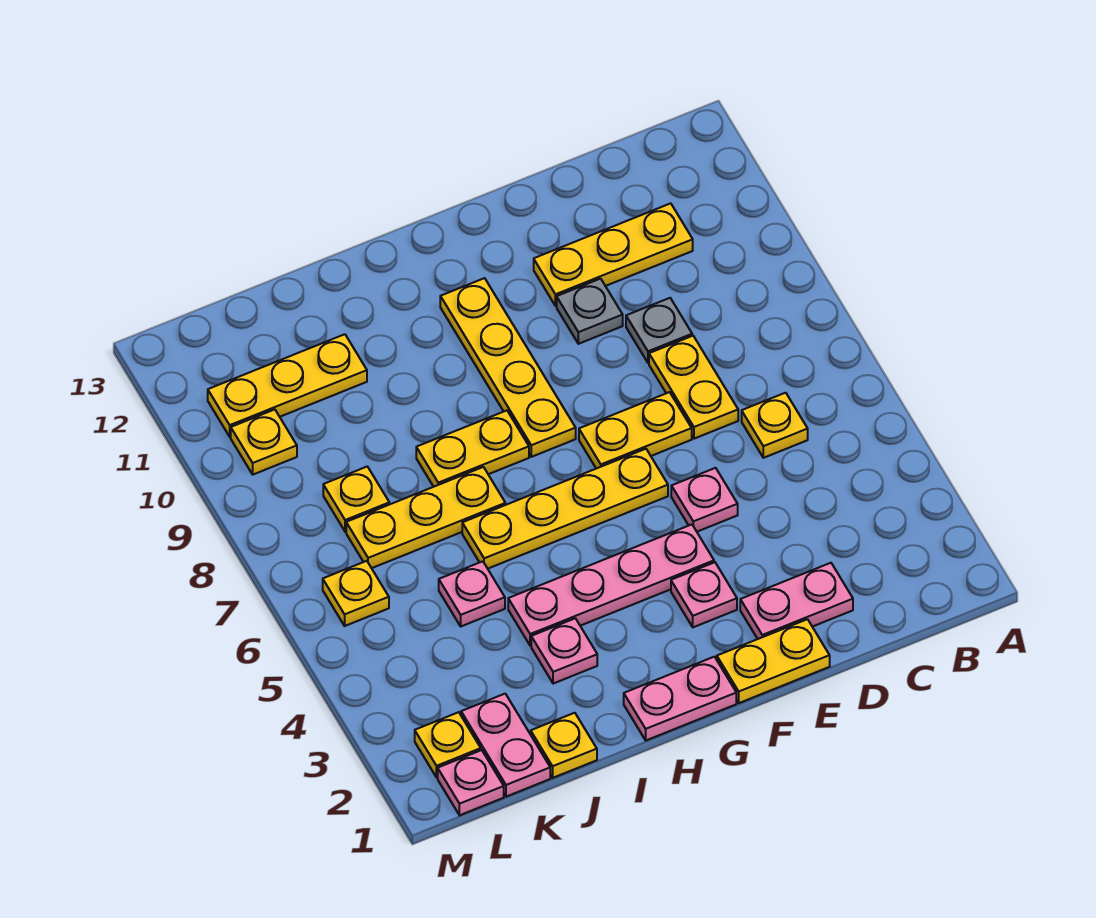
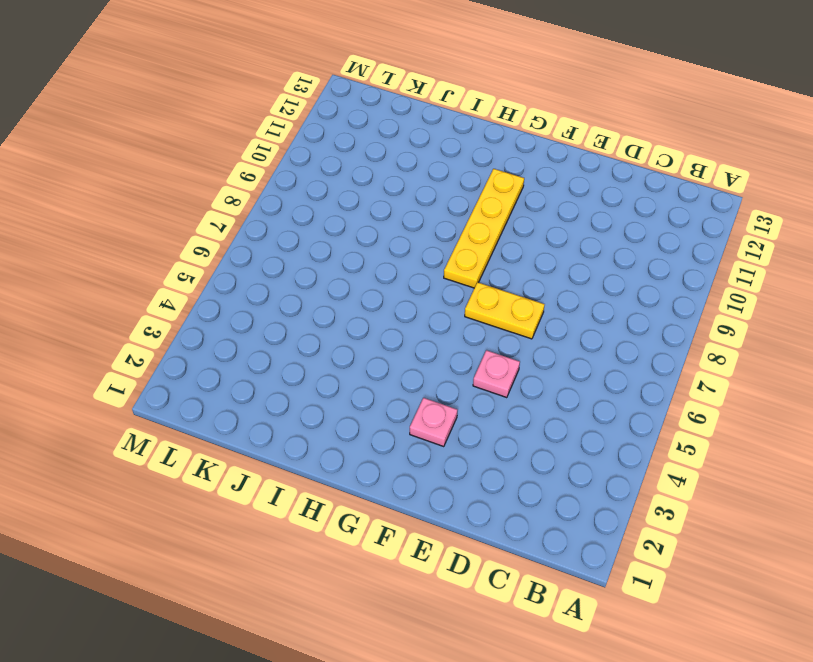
none -> yellow plate C6 level 1
none -> yellow plate C11:E11 level 1
none -> pink plate D2:E2 level 1

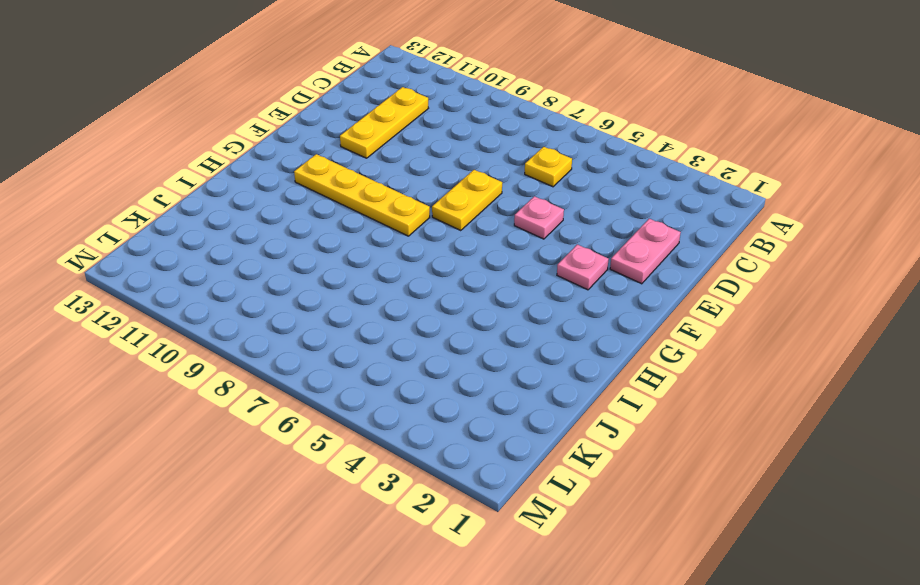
none -> yellow plate D7:D8 level 1
none -> grey plate D9 level 1
none -> yellow plate E1:F1 level 1

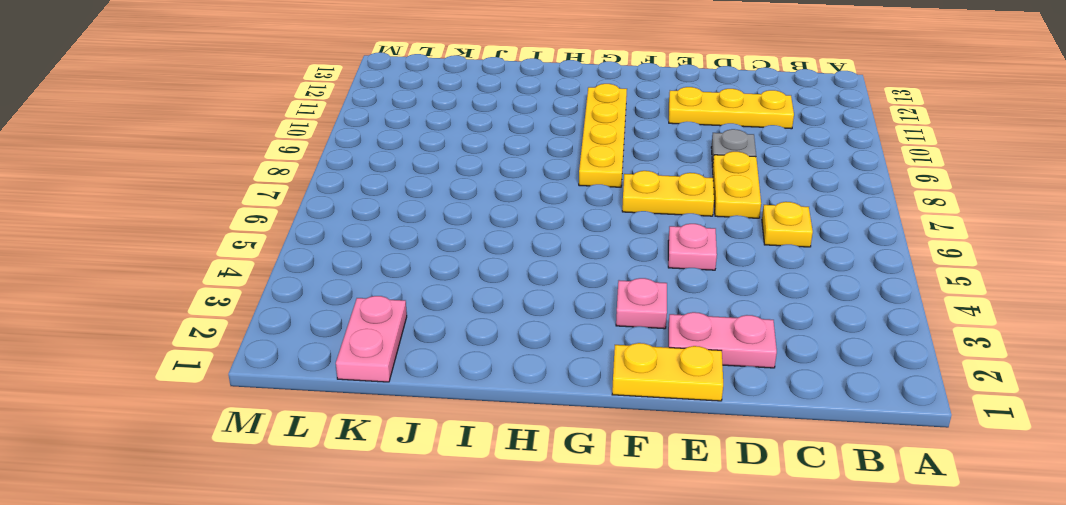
none -> grey plate E10 level 1
none -> pink plate F4:I4 level 1
none -> yellow plate F6:I6 level 1

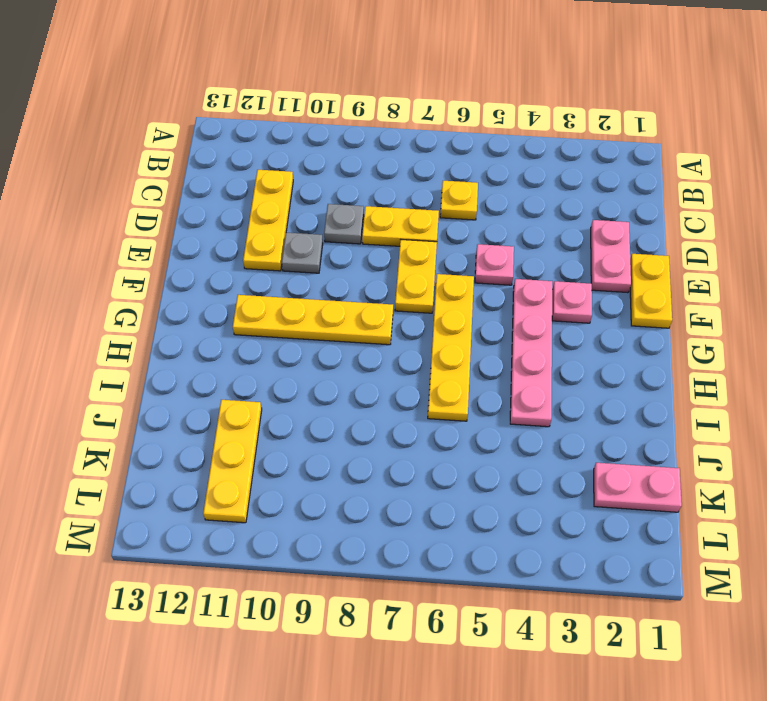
none -> pink plate G1:H1 level 1
none -> yellow plate H8:I8 level 1
none -> pink plate I3 level 1

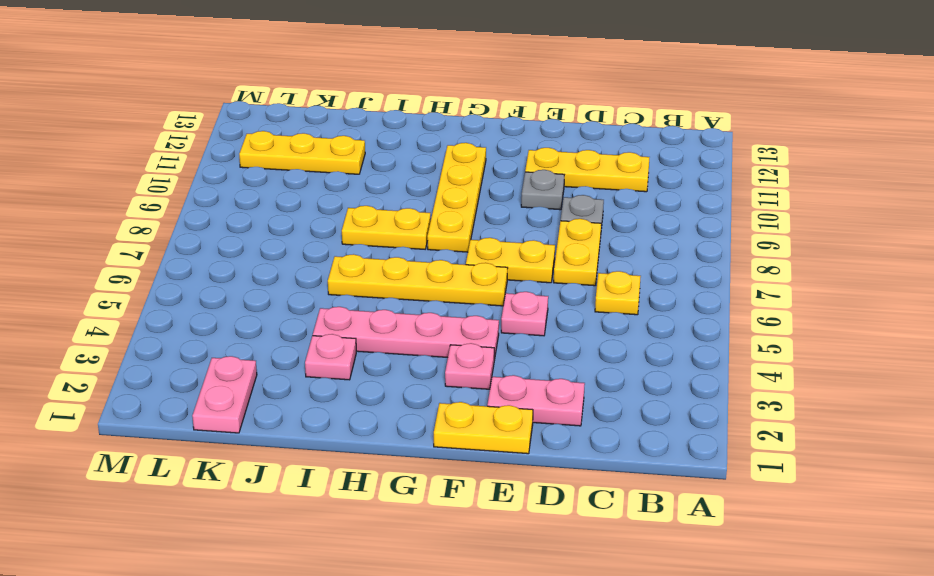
none -> pink plate G1:H1 level 1
none -> yellow plate I7:K7 level 1
none -> yellow plate J1 level 1

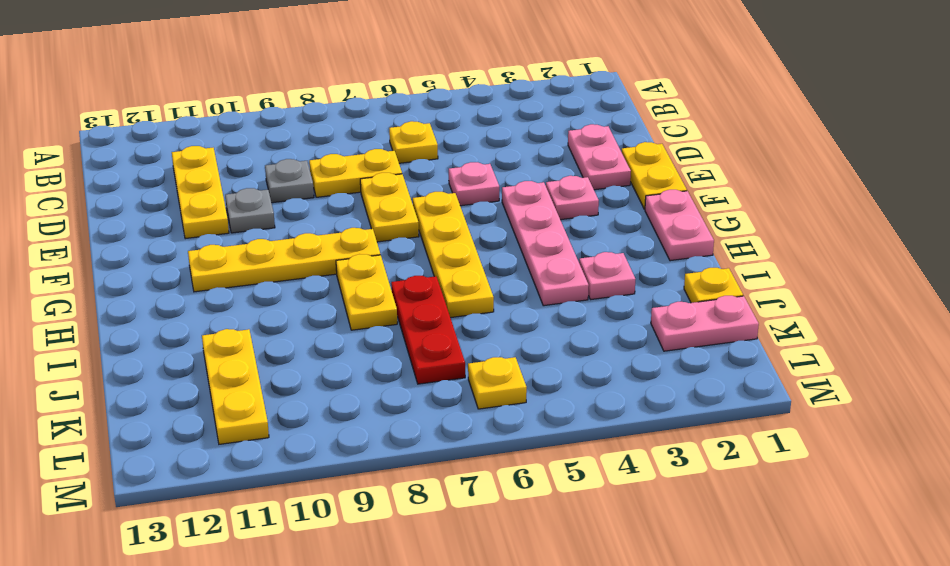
red plate I7:K7 level 1 -> yellow plate I7:K7 level 1
none -> pink plate J5 level 1
none -> yellow plate K8 level 1
none -> pink plate L1 level 1

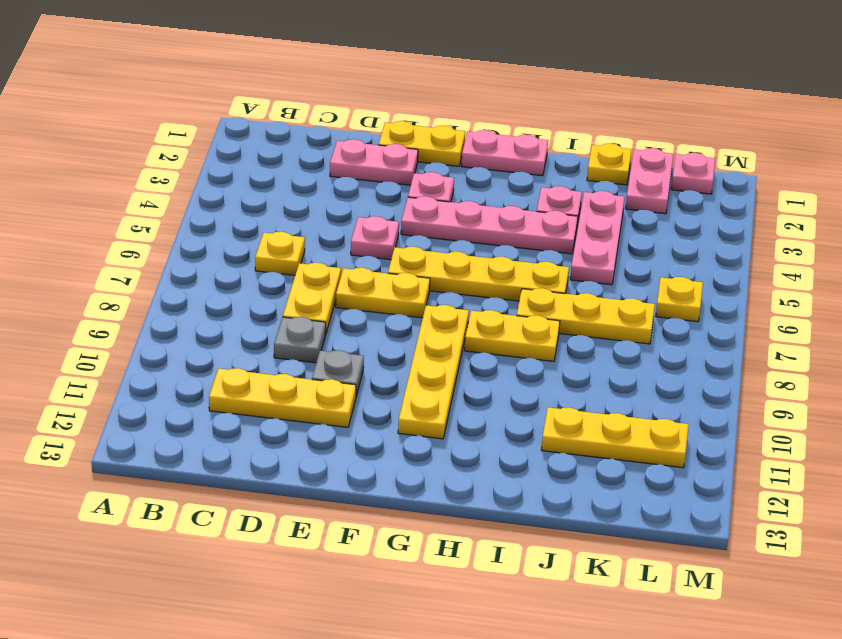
pink plate J3:J5 level 1 -> pink plate J5 level 1
none -> yellow plate K8 level 1
none -> yellow plate L2 level 1
none -> yellow plate L10 level 1

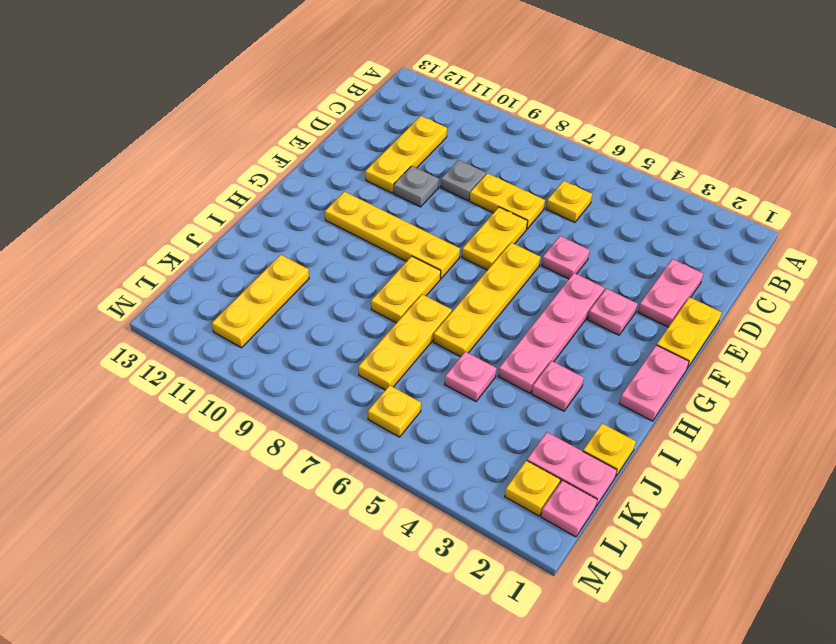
none -> yellow plate K8 level 1
none -> yellow plate L10 level 1

